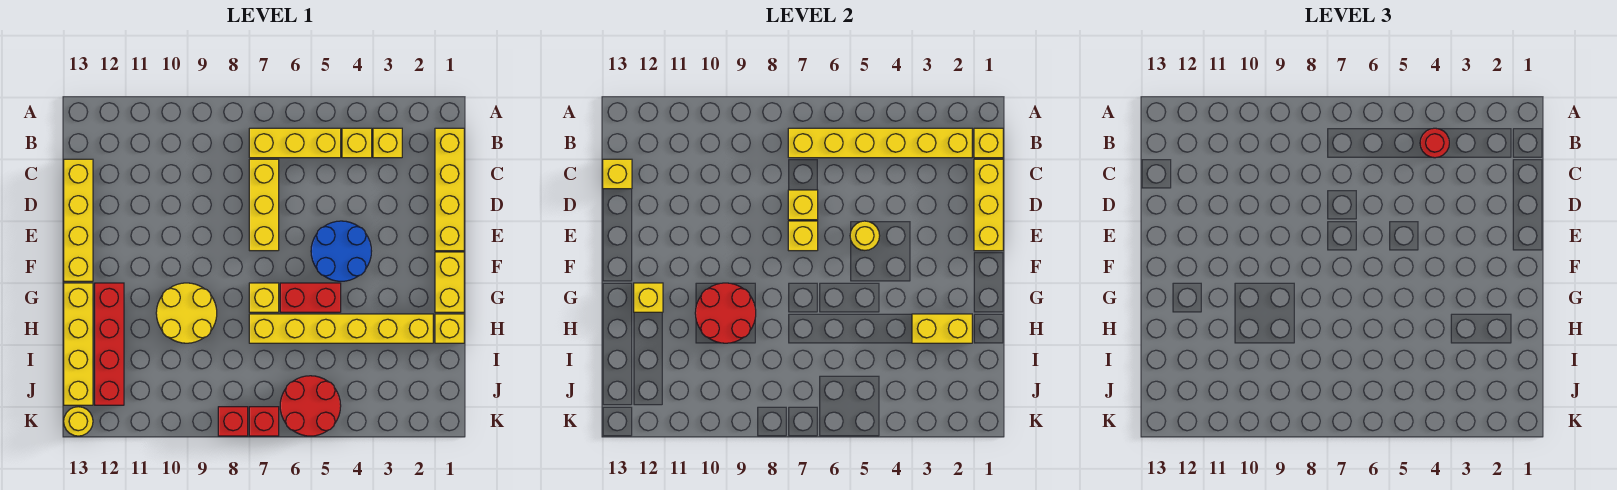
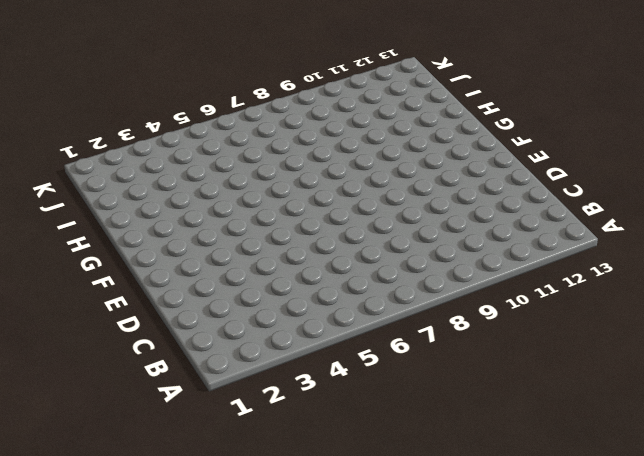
none -> yellow brick B1:E1 level 1
none -> yellow brick B3 level 1
none -> yellow brick B4 level 1
none -> yellow brick B5:B7 level 1

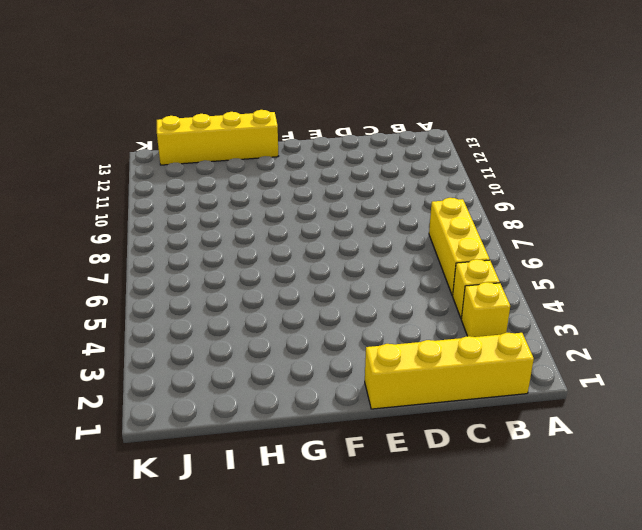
none -> yellow brick C7:E7 level 1
none -> yellow brick C13:F13 level 1
none -> blue round brick E4:F5 level 1
none -> yellow brick F1:G1 level 1

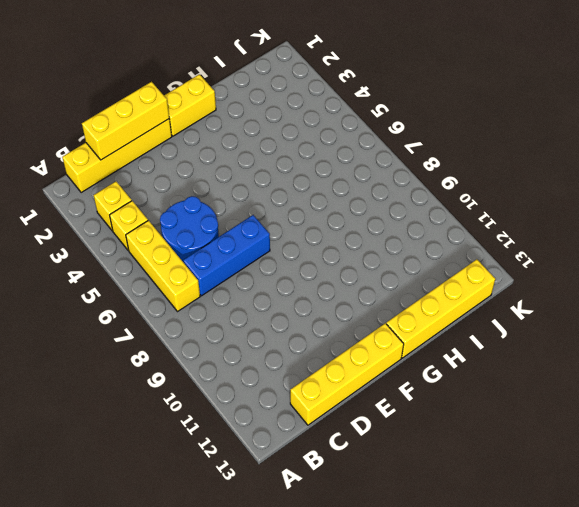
blue round brick C5:D6 level 1 -> blue round brick E4:F5 level 1
blue brick C7:E7 level 1 -> yellow brick C7:E7 level 1
none -> red brick G5:G6 level 1
none -> yellow brick G7 level 1
none -> yellow round brick G9:H10 level 1
none -> red brick G12:J12 level 1

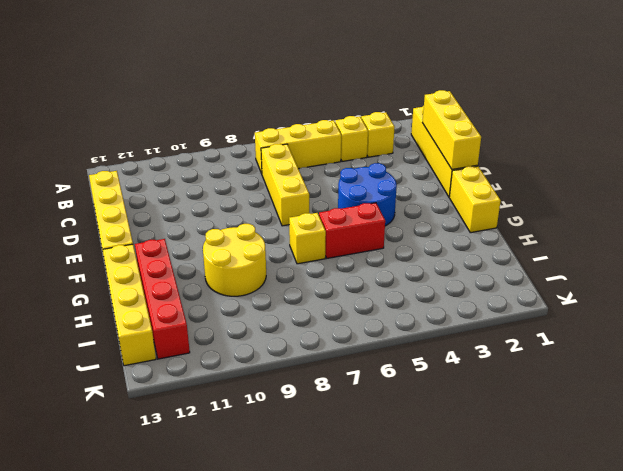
none -> yellow brick H1 level 1
none -> yellow brick H2:H7 level 1
none -> red round brick J5:K6 level 1
none -> red brick K7 level 1

